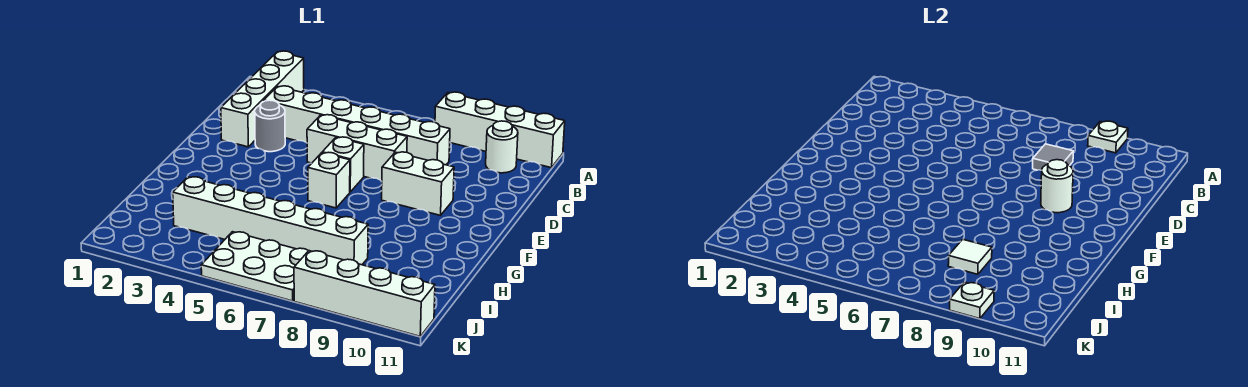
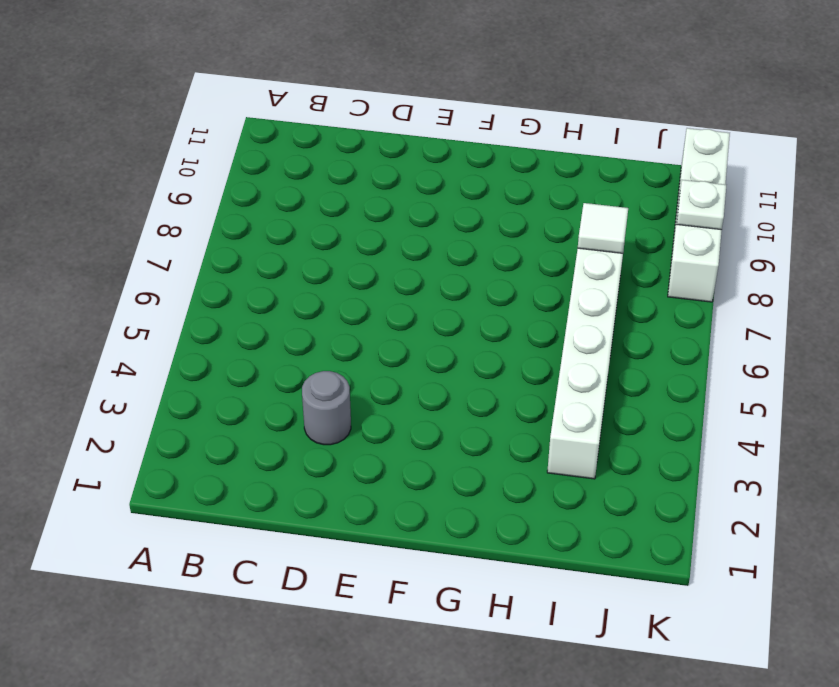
none -> white brick A2:D2 level 1
none -> white brick A8:A11 level 1
none -> white round brick B10 level 1

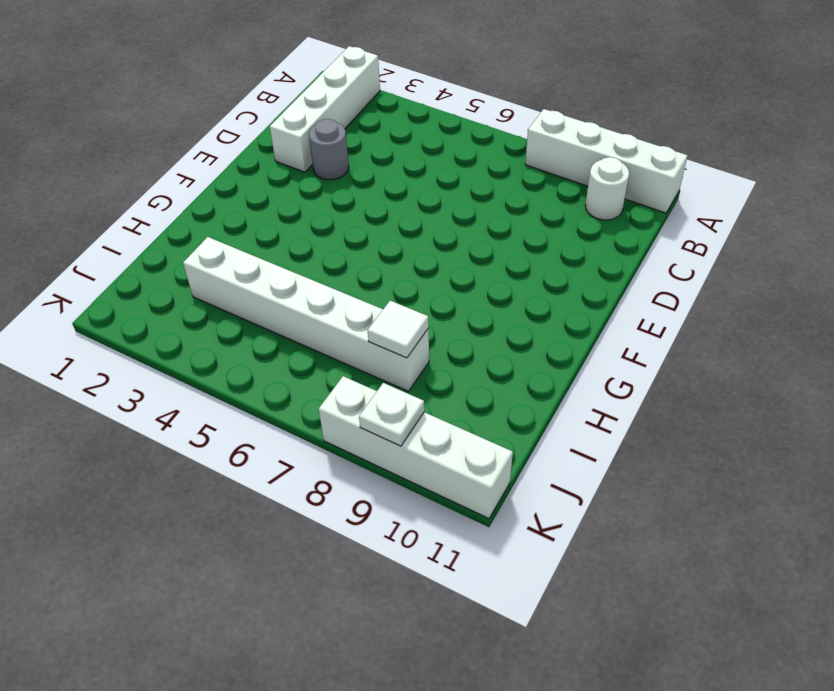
none -> white brick C3:C8 level 1
none -> white brick D5:D7 level 1
none -> white brick E6 level 1

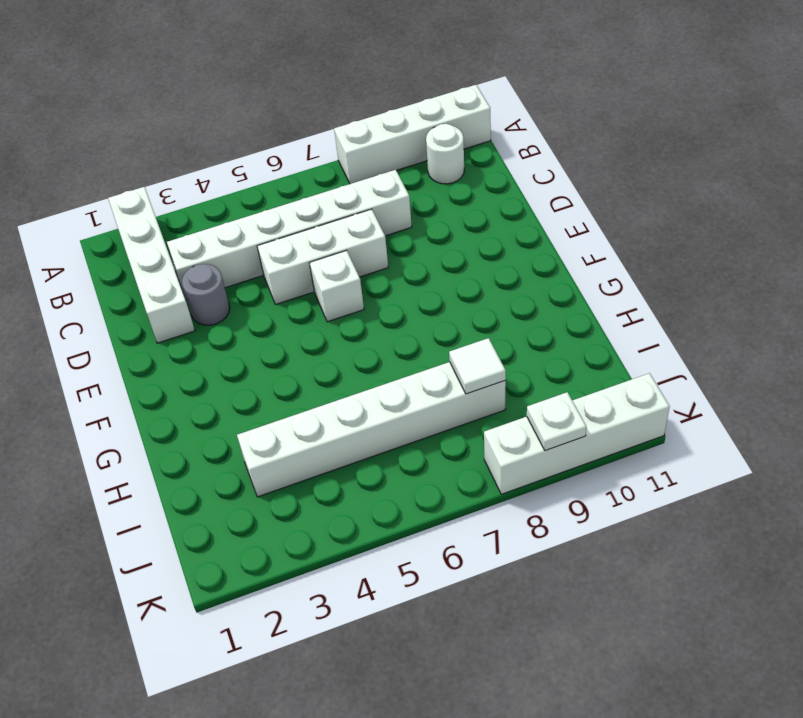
none -> white brick E8:E9 level 1
none -> white brick F6 level 1
none -> white plate J5:K7 level 1

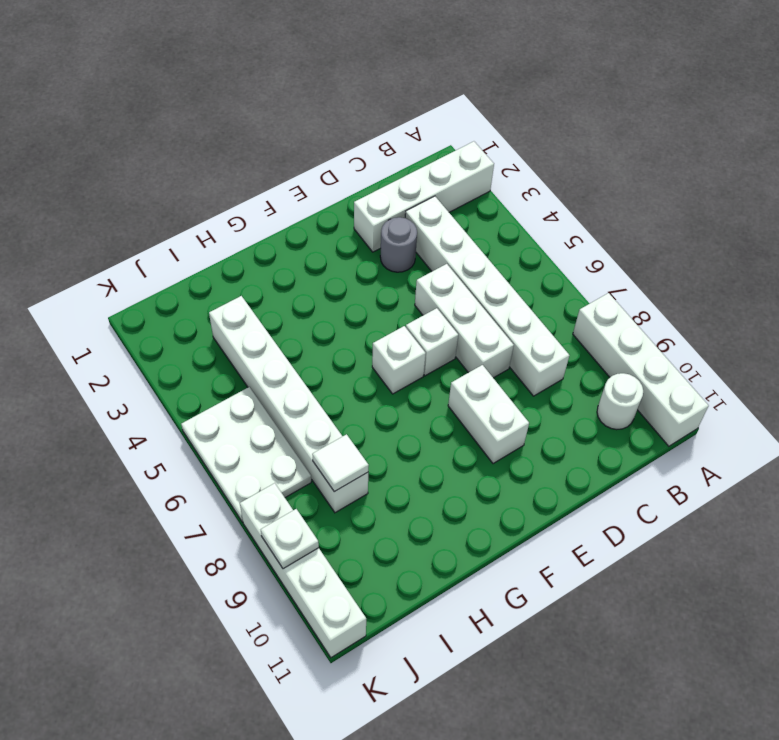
none -> white plate A9 level 2
none -> grey tile C8 level 2
none -> white round brick E9 level 2

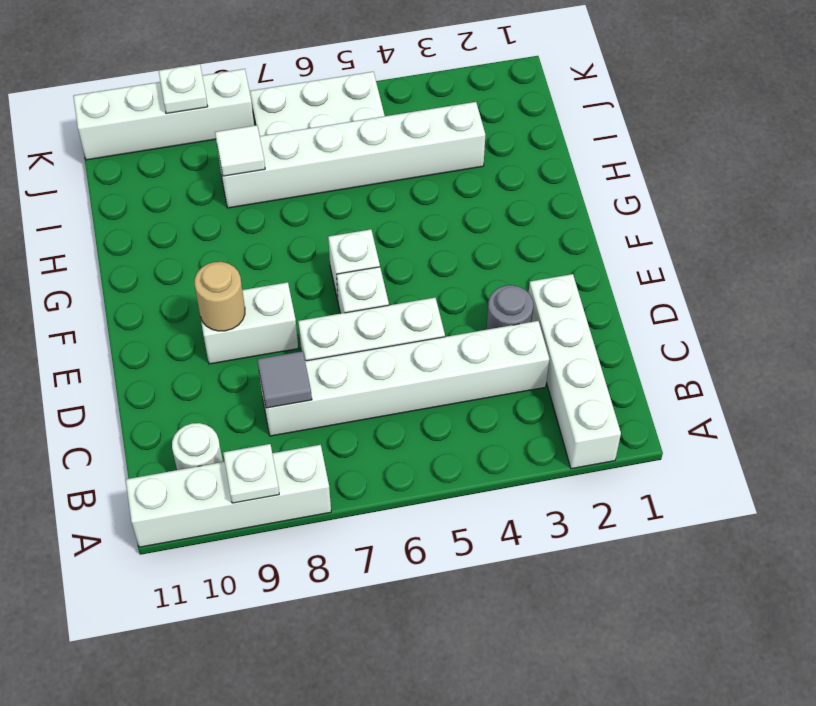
tan round brick E9 level 2 -> white round brick E9 level 2

